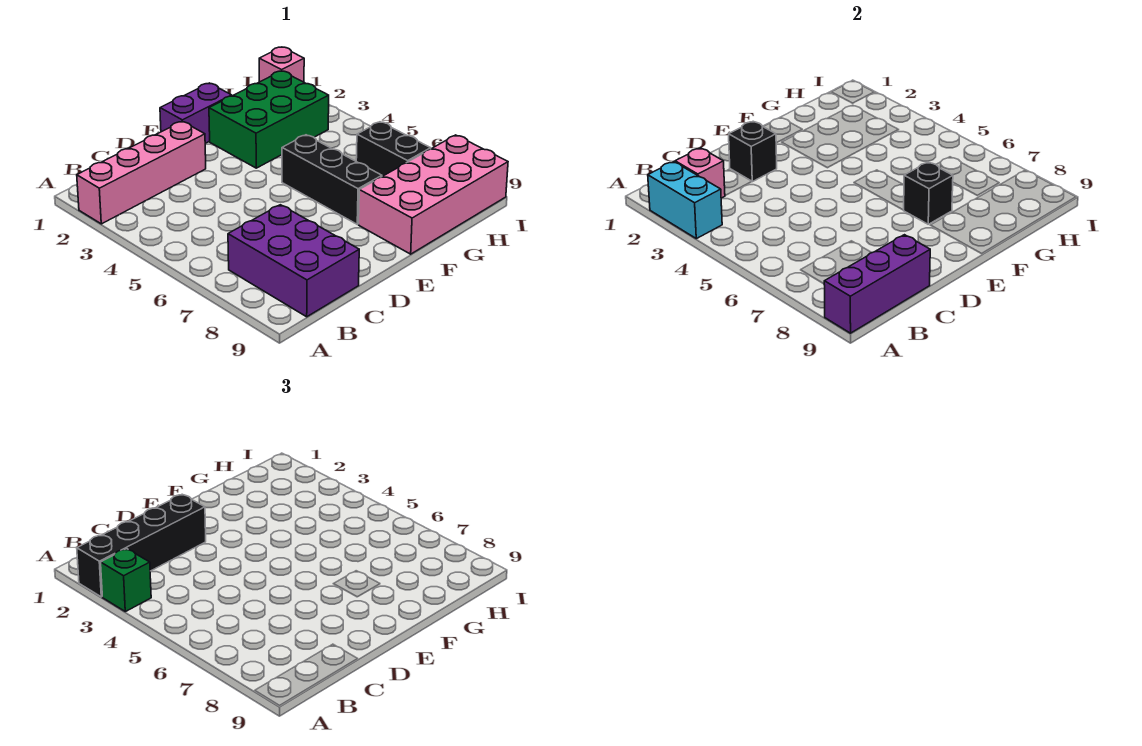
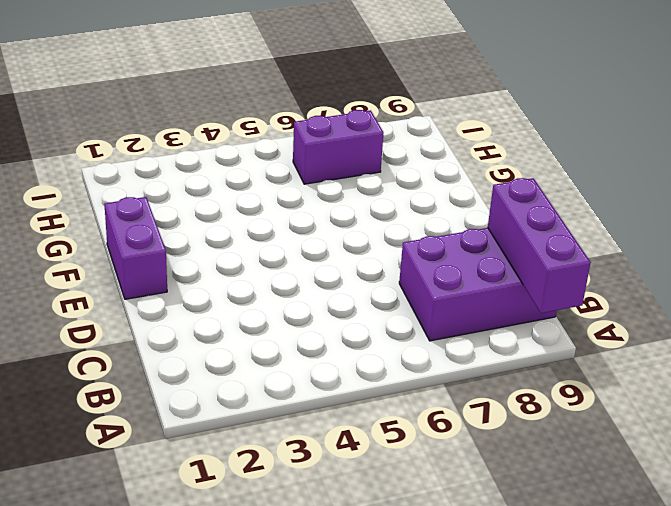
purple brick H6:H7 level 1 -> black brick H6:H7 level 1
none -> pink brick A2:D2 level 1
none -> green brick F2:H3 level 1
none -> black brick F5:F7 level 1

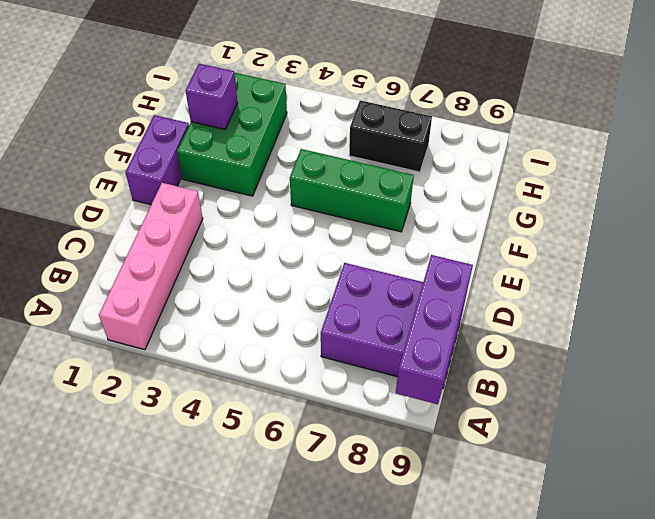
green brick F5:F7 level 1 -> black brick F5:F7 level 1
purple brick G2 level 2 -> none
none -> pink brick F8:I9 level 1
none -> pink brick I1 level 1
none -> cyan brick A2:A3 level 2

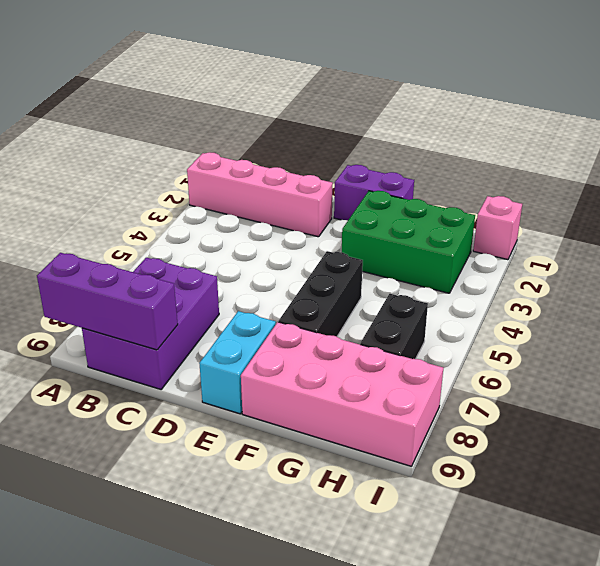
cyan brick E8:E9 level 1 -> cyan brick A2:A3 level 2
none -> pink brick B2 level 2
none -> black brick D2 level 2
none -> black brick F7 level 2

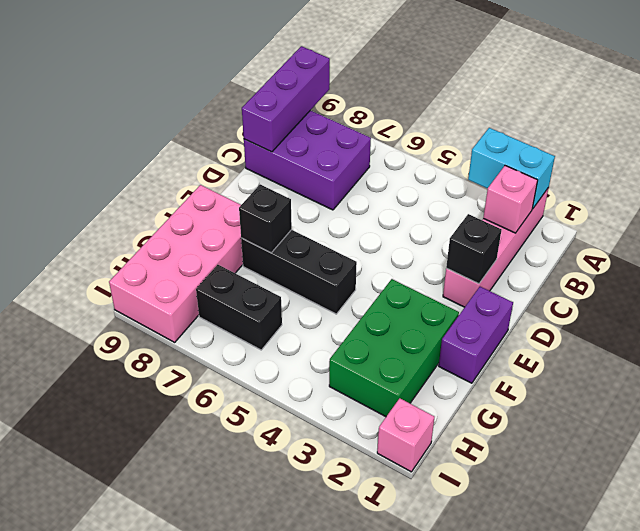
none -> black brick A2:D2 level 3
none -> green brick A3 level 3

